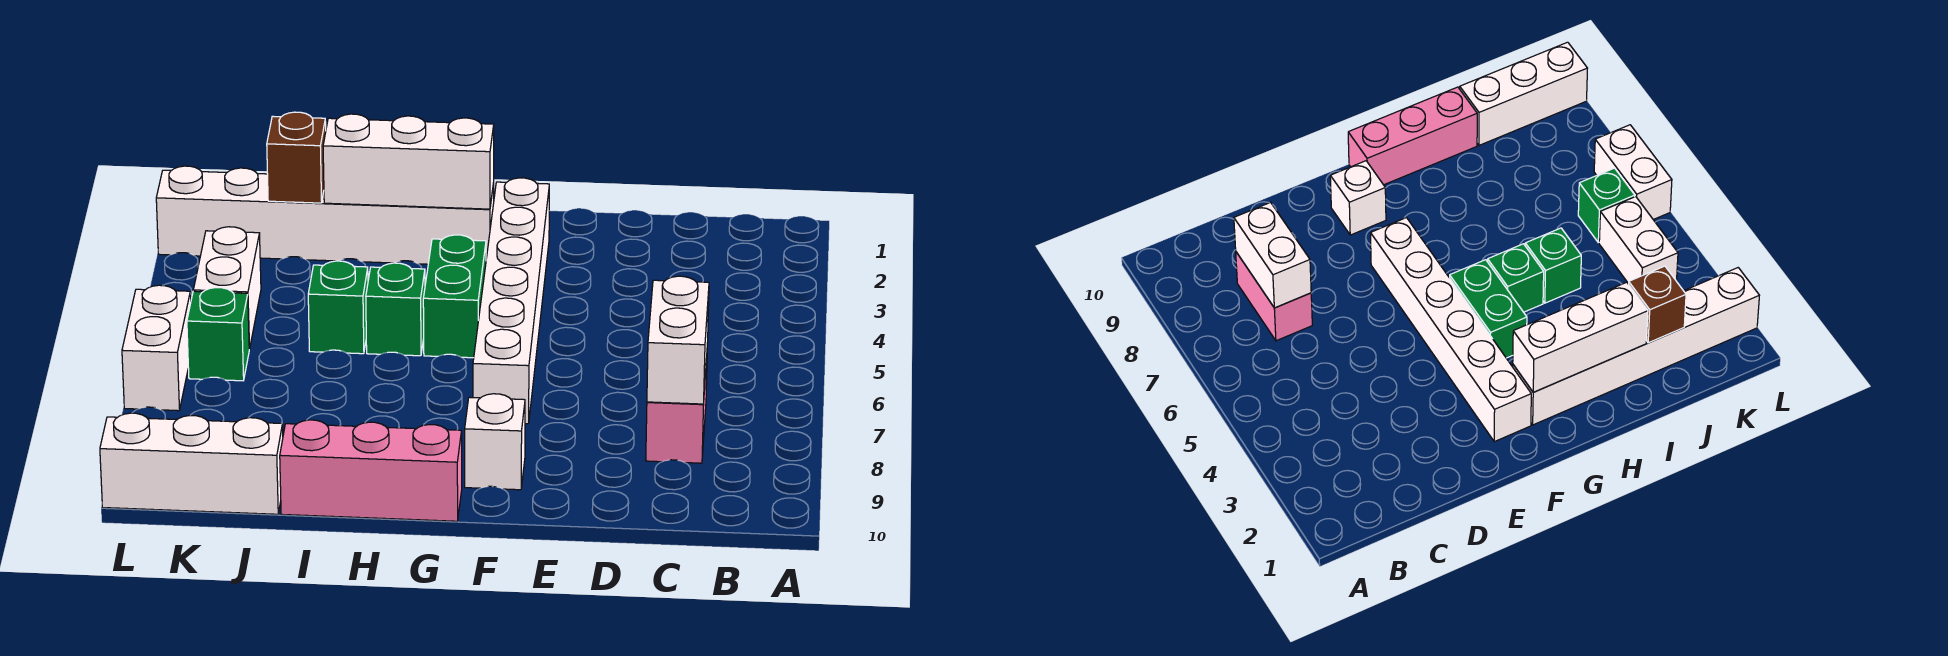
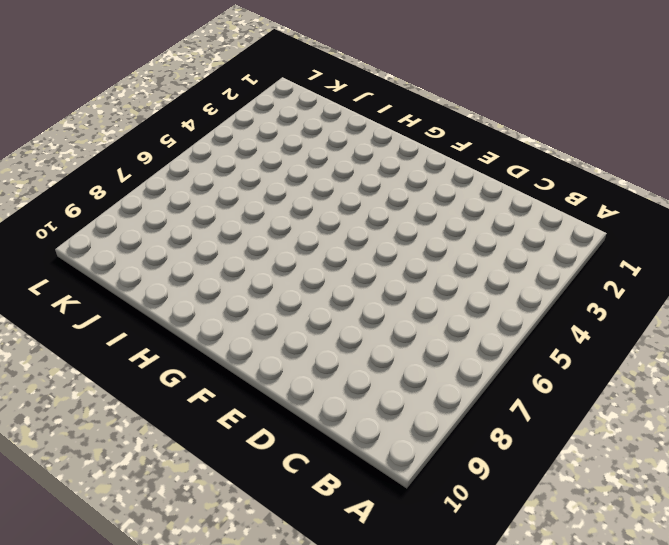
none -> pink brick C7:C8 level 1
none -> white brick F2:F7 level 1
none -> white brick F9 level 1

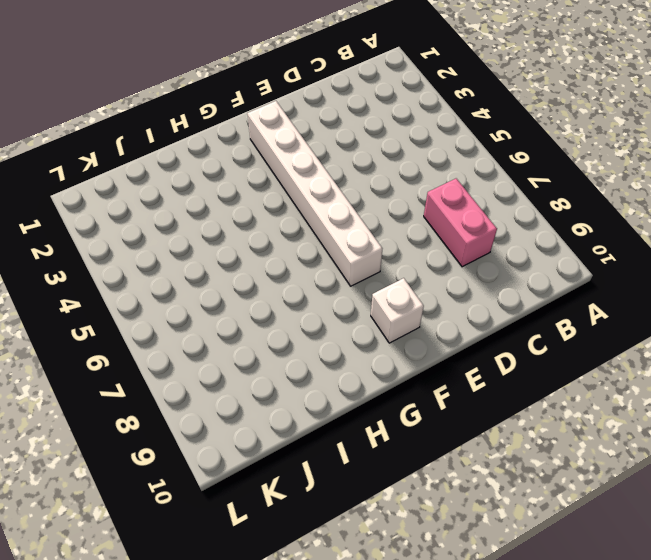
none -> white brick G2:L2 level 1
none -> green brick G4:G5 level 1
none -> pink brick G10:I10 level 1

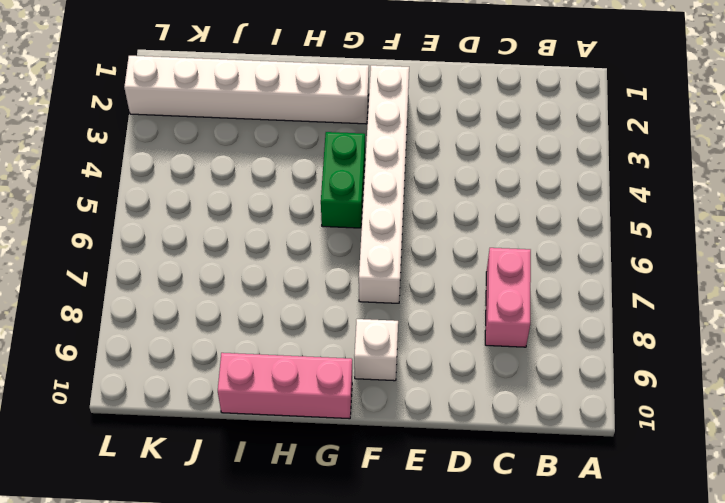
none -> green brick H5 level 1
none -> green brick I5 level 1
none -> white brick J10:L10 level 1

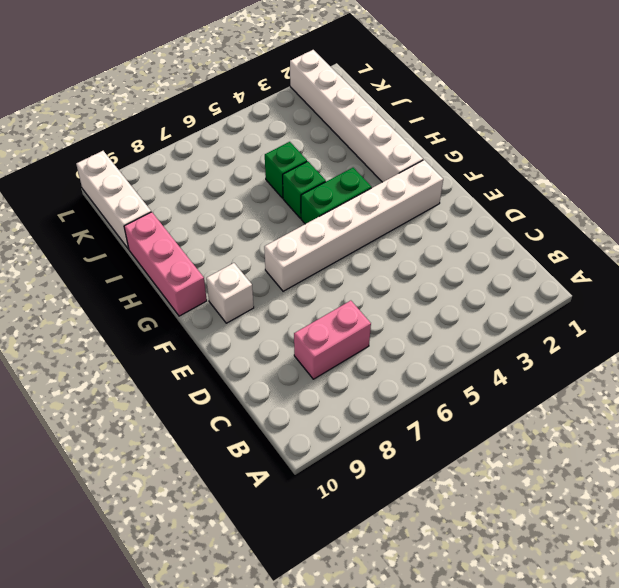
none -> white brick K4:K5 level 1
none -> green brick K6 level 1
none -> white brick L6:L7 level 1

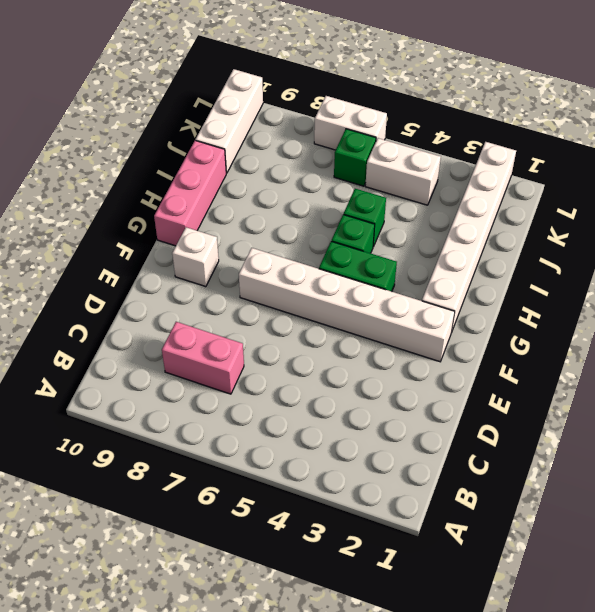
none -> white brick C7:C8 level 2
none -> white brick G2:I2 level 2
none -> brown brick J2 level 2

